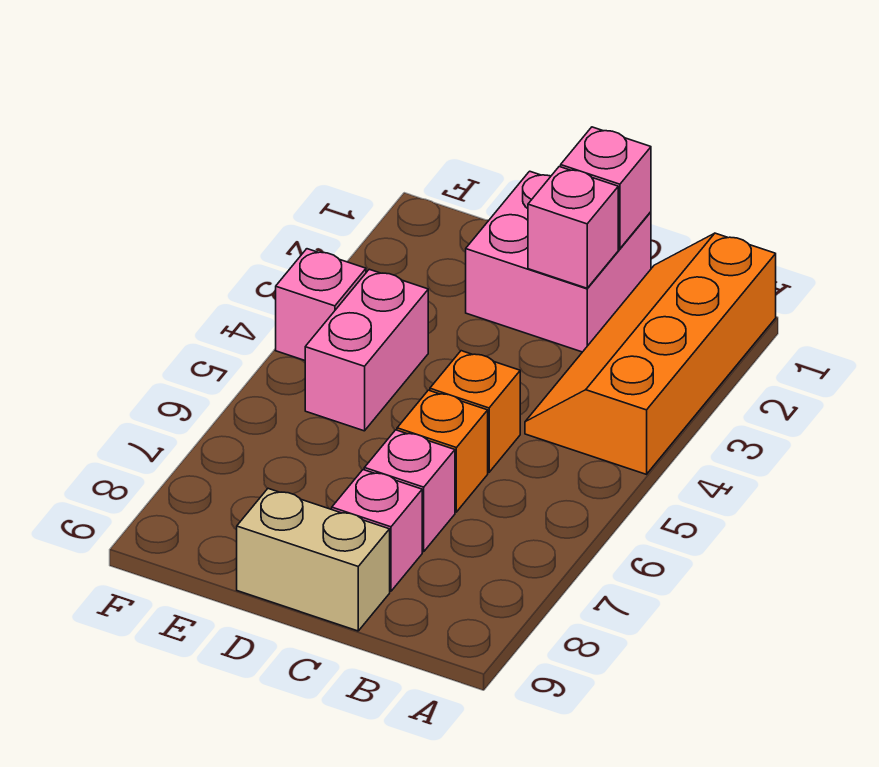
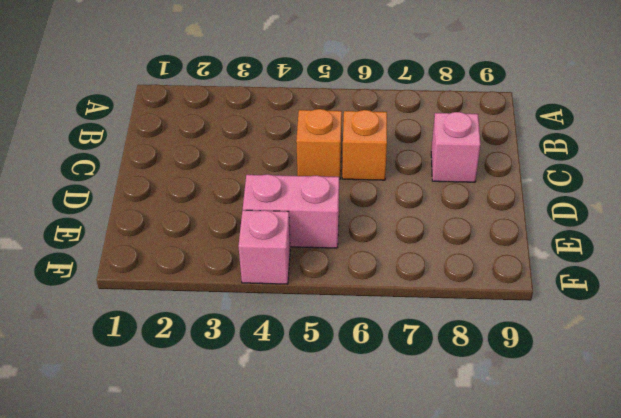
none -> orange slope A1:B4 level 1 top A
none -> pink brick C1:D2 level 1

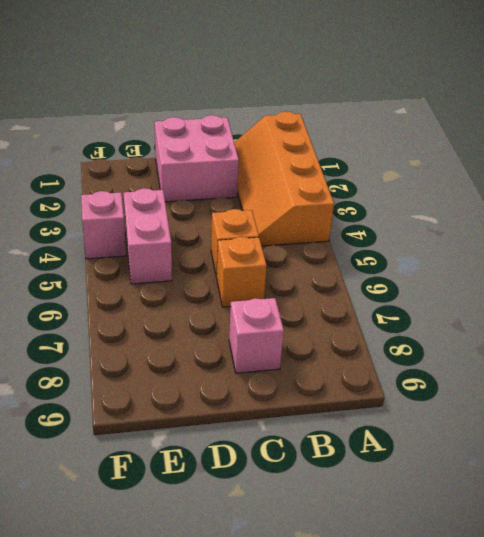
none -> pink brick C7 level 1
none -> tan brick C9:D9 level 1

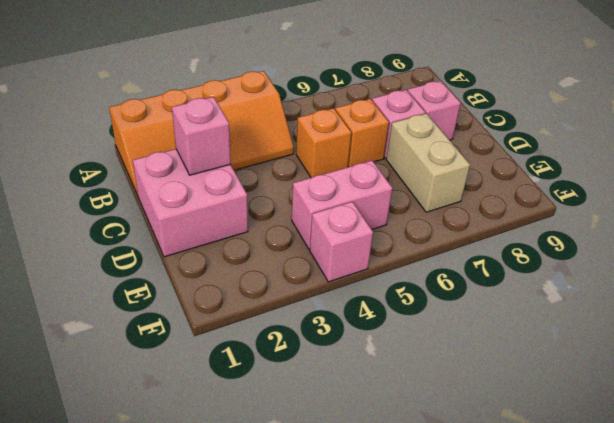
tan brick D7:E7 level 1 -> tan brick C9:D9 level 1
none -> pink brick C1 level 2

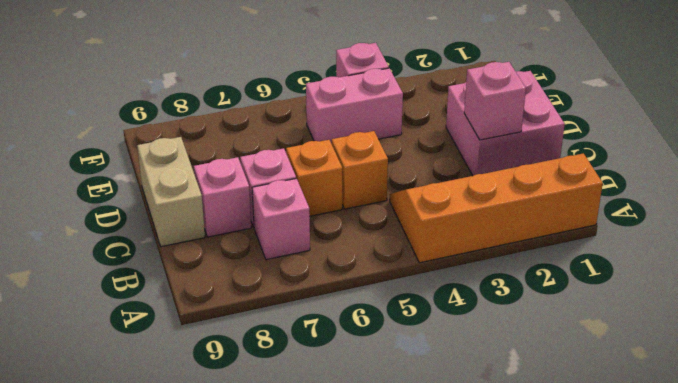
pink brick B7 level 1 -> pink brick C1 level 2

